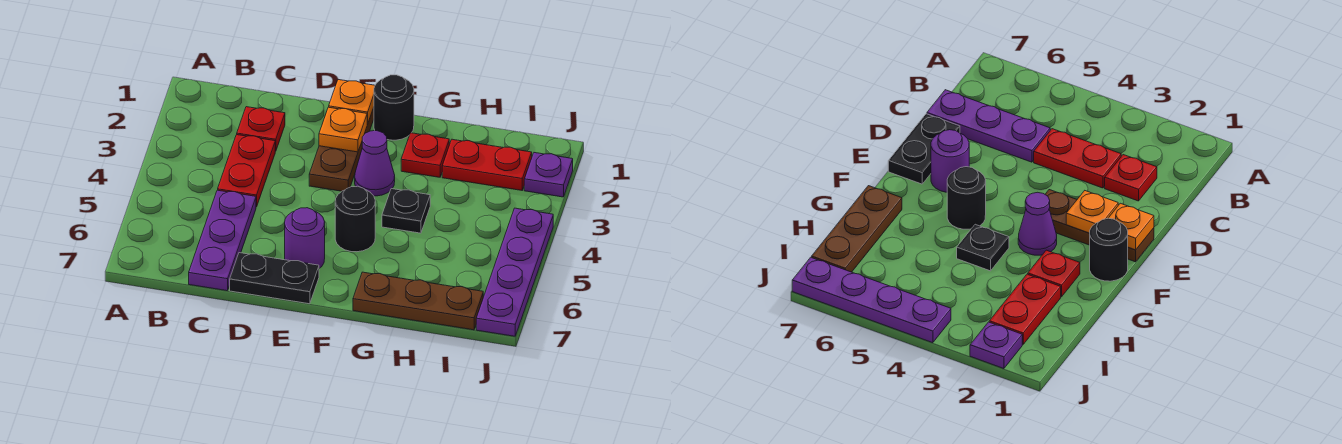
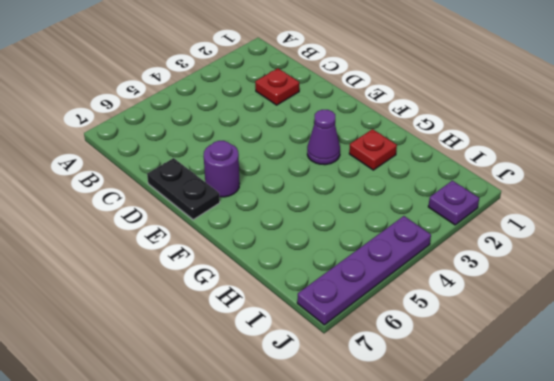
none -> red plate C3:C4 level 1
none -> purple plate C5:C7 level 1
none -> brown plate E1:E3 level 1

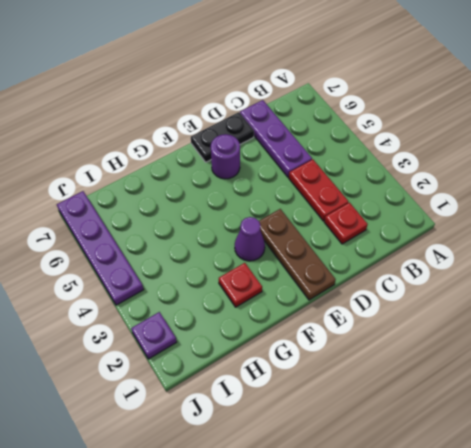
none -> black round brick F1 level 1
none -> black round brick F5 level 1
none -> black plate G4 level 1

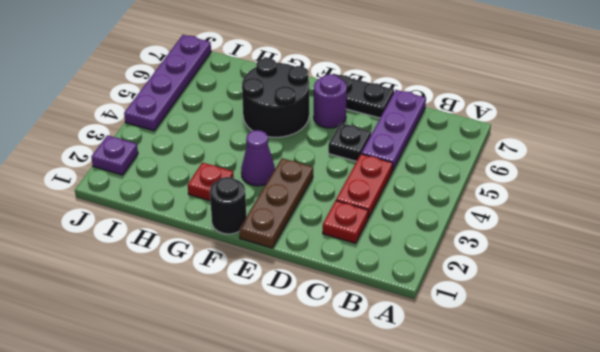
black plate D5 level 1 -> black plate G4 level 1
black round brick F5:G6 level 1 -> black round brick F5 level 1
none -> brown plate G7:I7 level 1
none -> red plate H2:I2 level 1
none -> orange plate E1 level 2

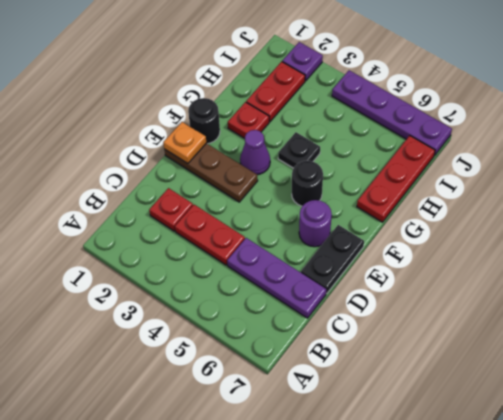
red plate G7:I7 level 1 -> brown plate G7:I7 level 1
none -> orange plate E2 level 2

